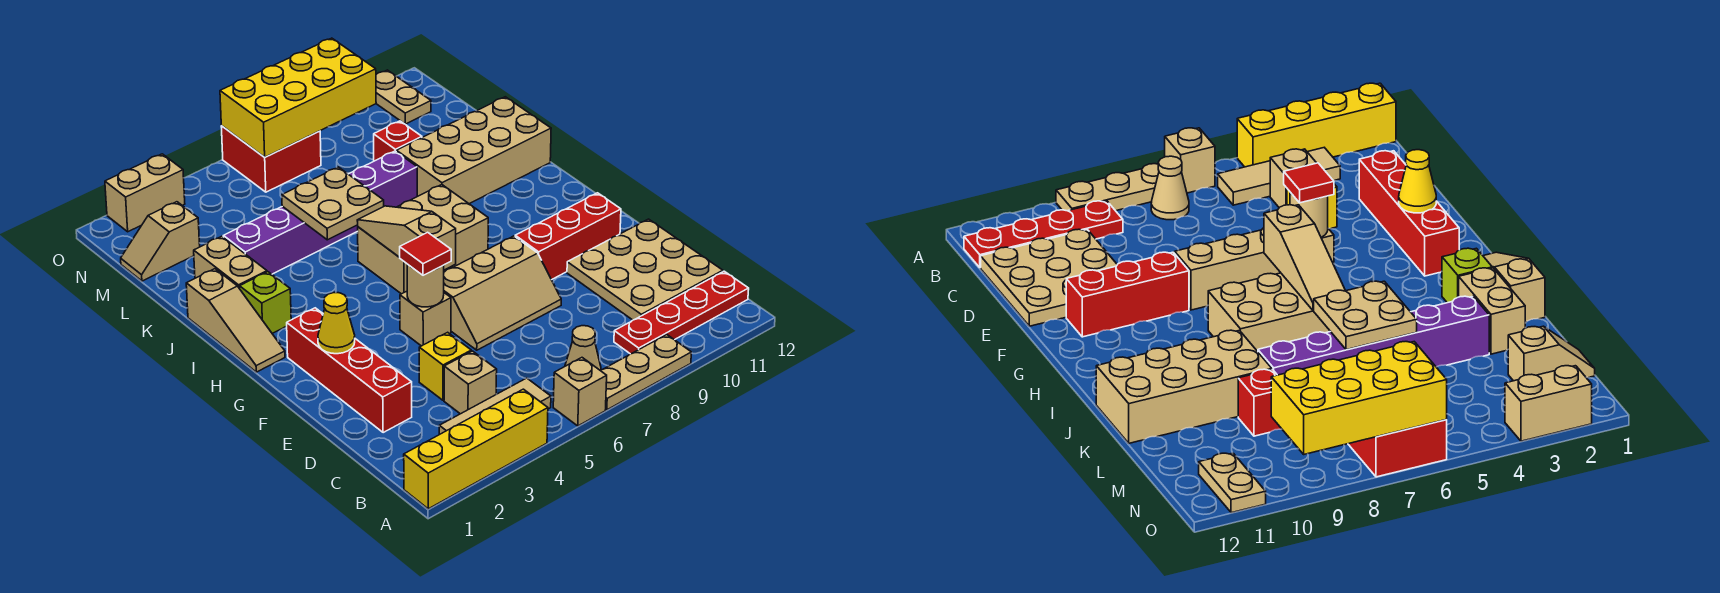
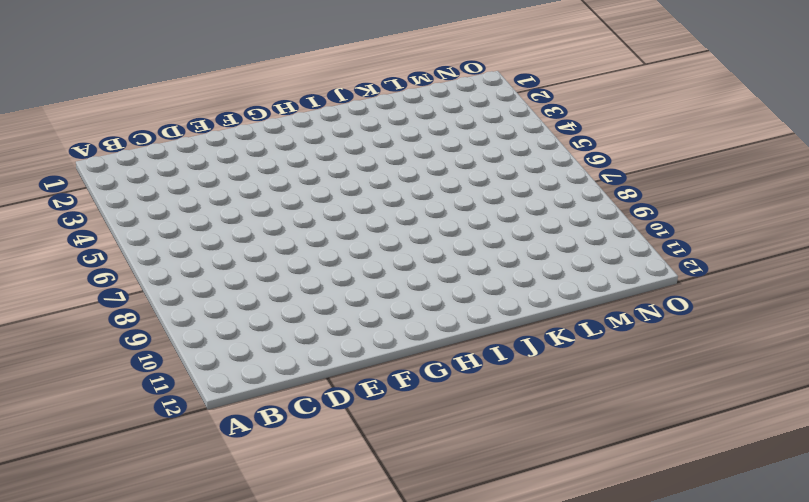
none -> yellow brick A1:A4 level 1
none -> tan brick A6 level 1
none -> tan plate A7:A9 level 1
none -> tan tile B3:B5 level 1

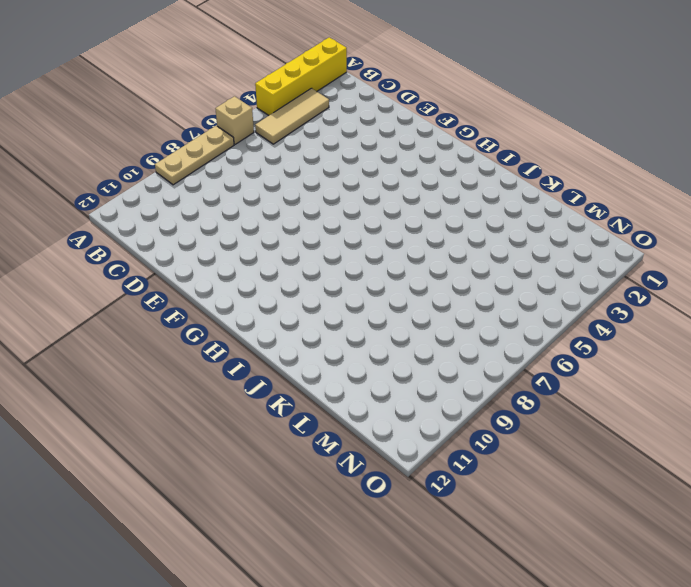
none -> tan cone B7 level 1
none -> red plate B9:B12 level 1
none -> tan brick C4 level 1
none -> tan plate C10:E12 level 1

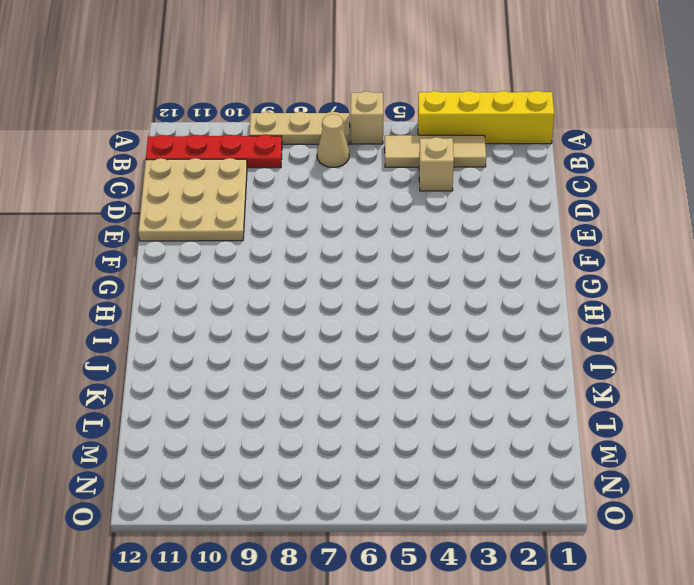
none -> red brick D2:G2 level 1
none -> yellow brick D4 level 1
none -> tan slope E6:F8 level 1 top F
none -> tan brick F5 level 1

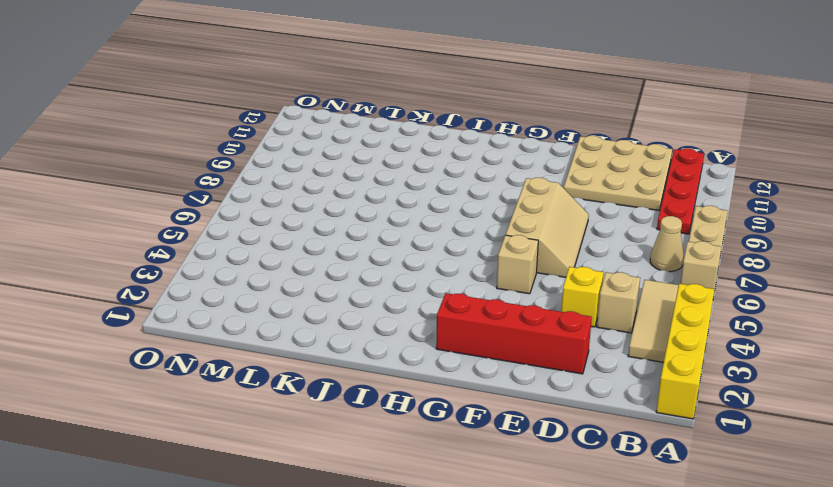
none -> red brick F9:F11 level 1
none -> tan slope H1:J1 level 1 top J
none -> tan brick H6:I8 level 1
none -> lime brick I2 level 1

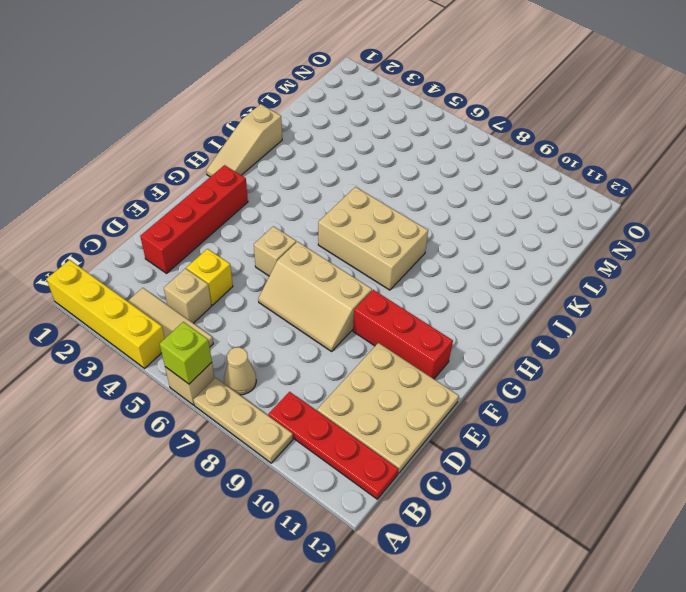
lime brick A6 level 2 -> lime brick I2 level 1
none -> tan brick J2:K2 level 1
none -> tan brick J9:K12 level 1
none -> purple brick K3:K8 level 1
none -> red brick L9 level 1

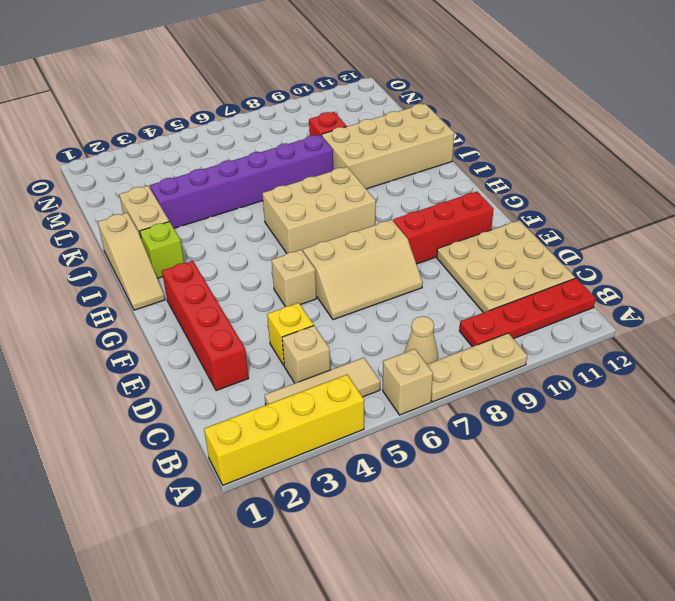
none -> tan slope M1:M2 level 1 top 2
none -> red brick N6:O7 level 1
none -> tan plate N11:O11 level 1
none -> tan brick O2:O3 level 1

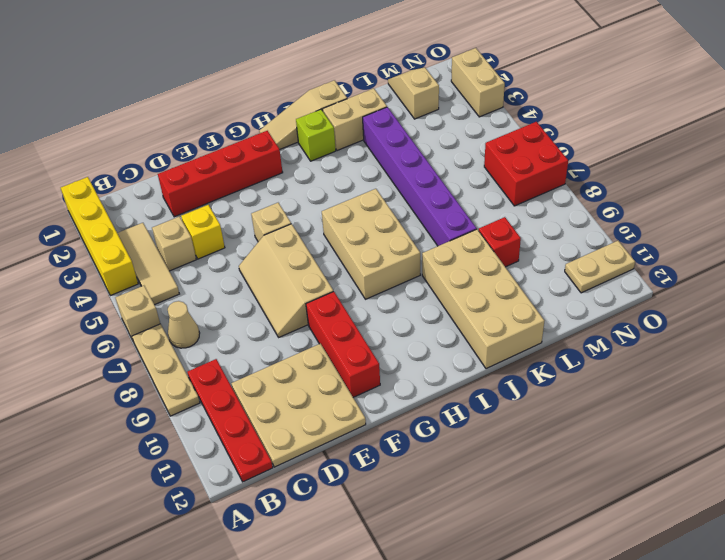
none -> yellow cone F2 level 2
none -> tan round brick F5 level 2
none -> tan slope G6:I6 level 2 top G
none -> tan plate J5:K6 level 2

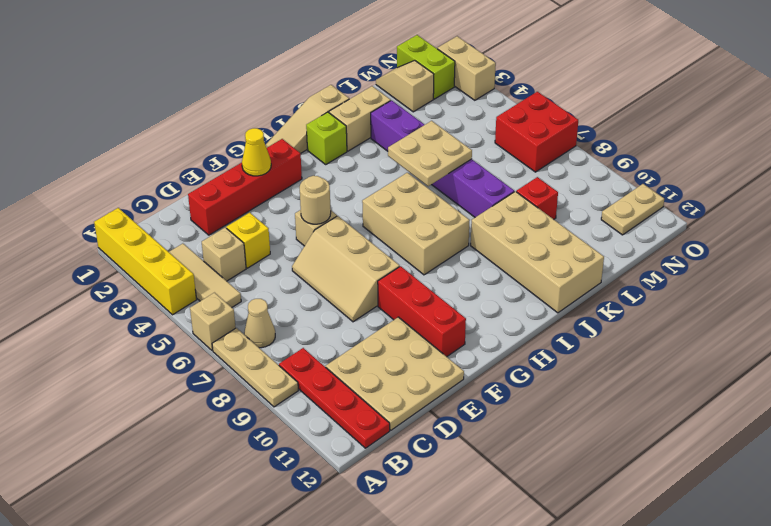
lime brick N1:N2 level 1 -> none
none -> tan slope G6:I6 level 2 top G
none -> yellow brick N6:O9 level 2
none -> red tile F5 level 3

